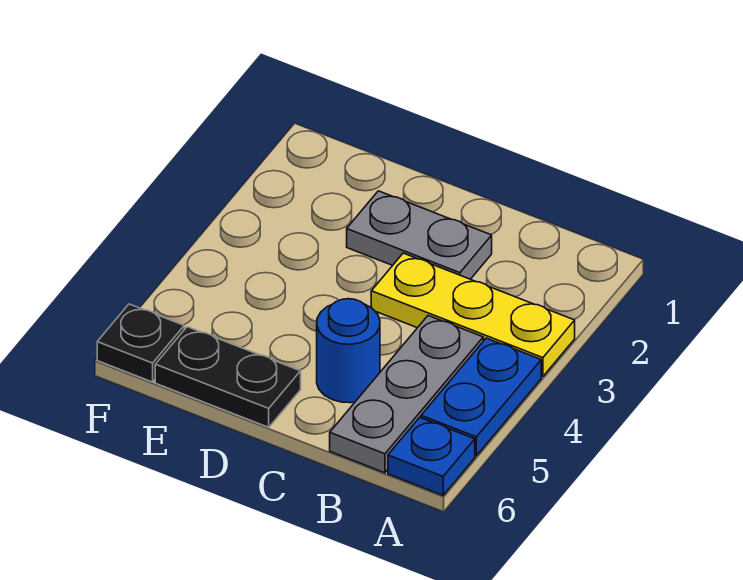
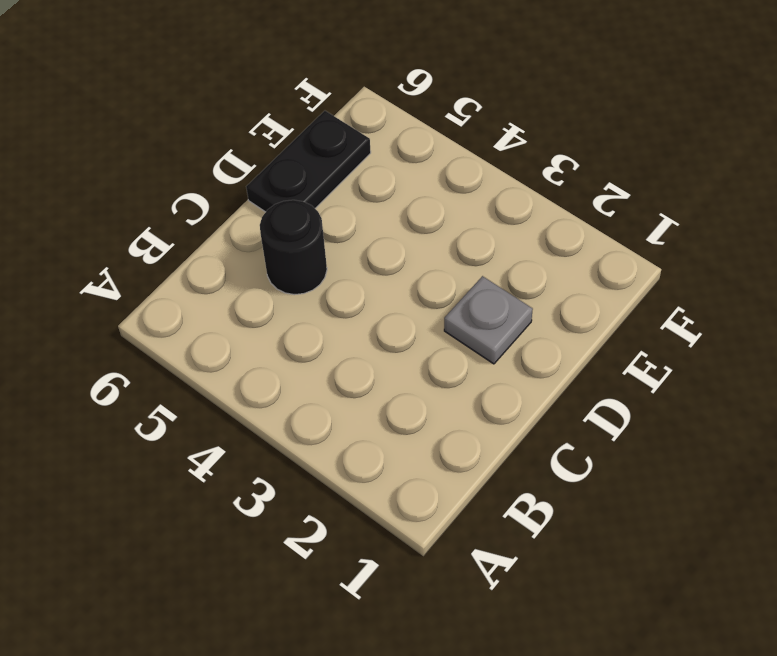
black round brick C5 level 1 -> blue round brick C5 level 1
grey plate D2 level 1 -> grey plate C2:D2 level 1
none -> yellow plate A3:C3 level 1
none -> blue plate A4:A5 level 1

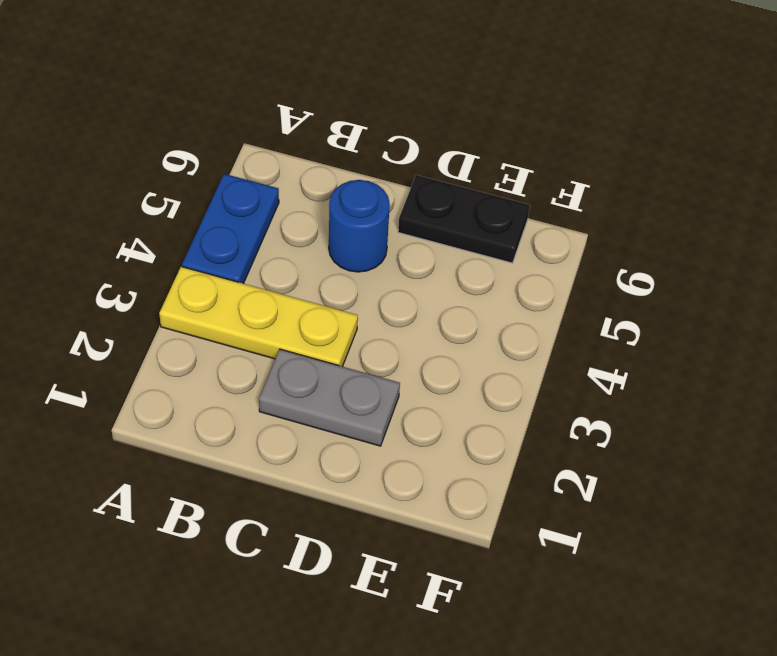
none -> blue plate A6 level 1
none -> grey plate B4:B6 level 1

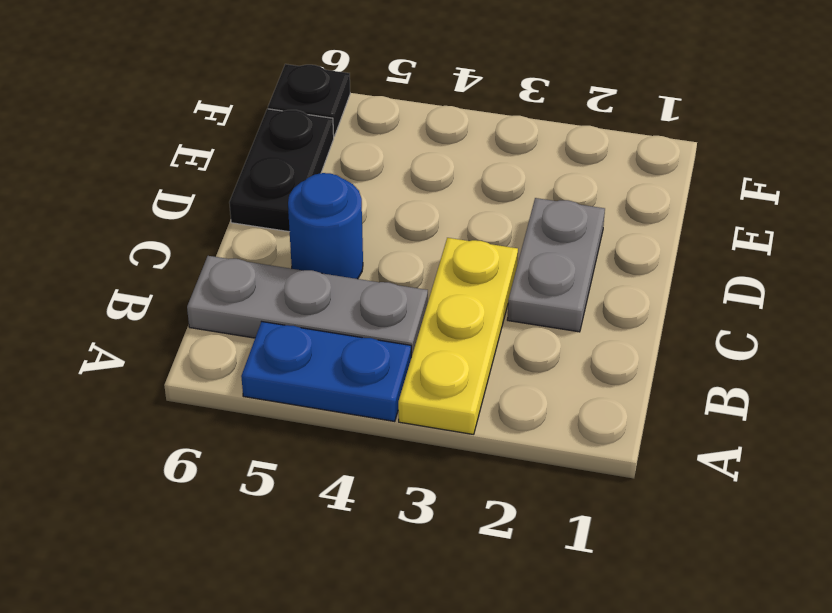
none -> blue plate A6 level 1

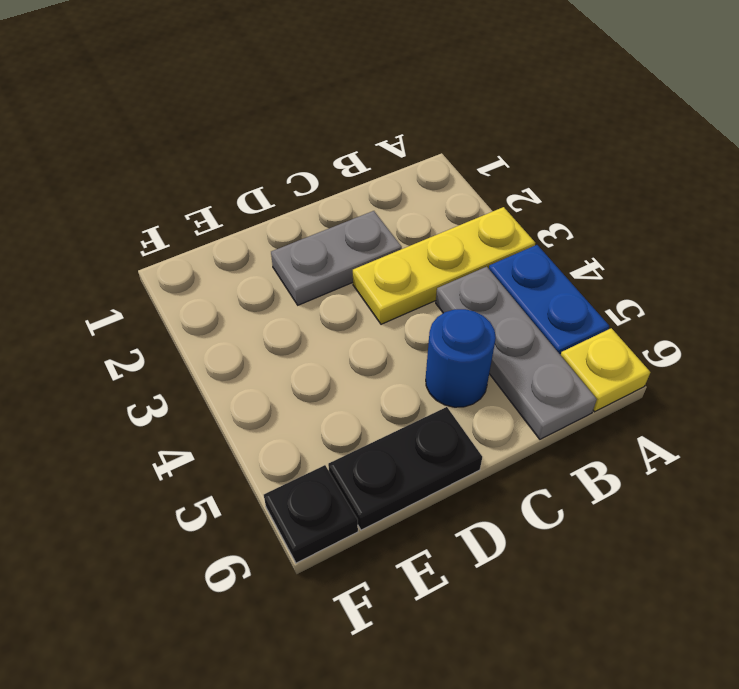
yellow plate A6 level 1 -> blue plate A6 level 1

